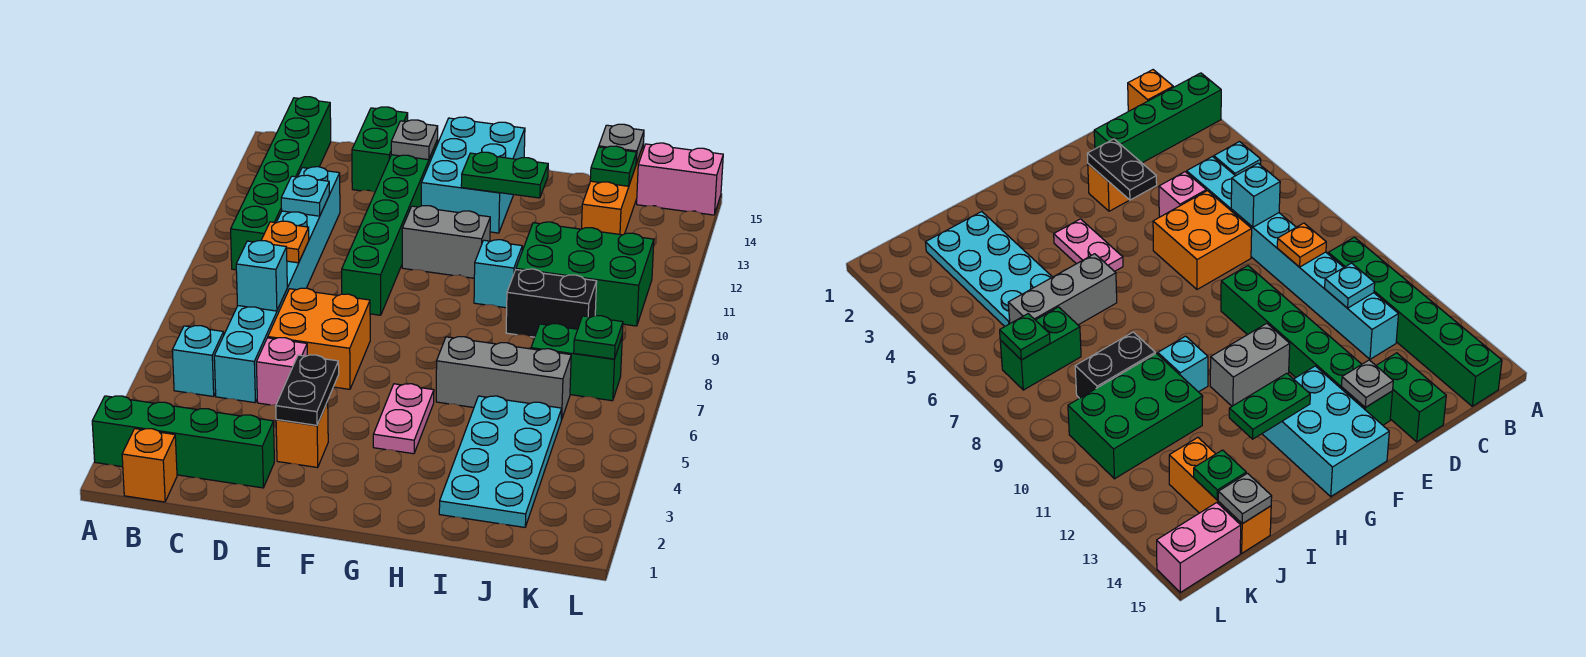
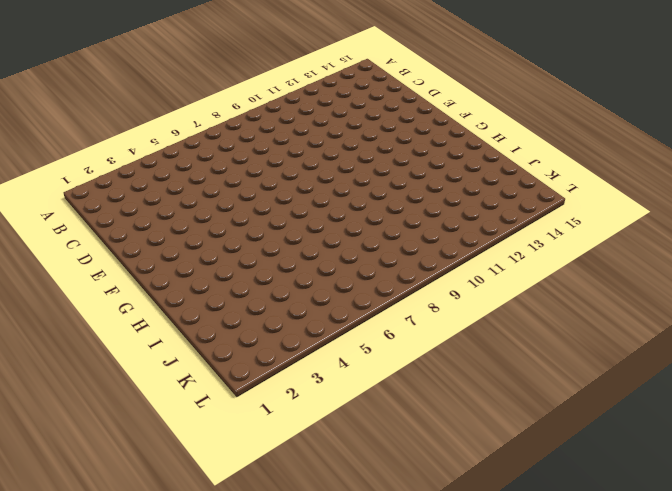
none -> green brick A2:D2 level 1
none -> orange brick B1 level 1
none -> cyan brick B5 level 1
none -> green brick B10:B15 level 1

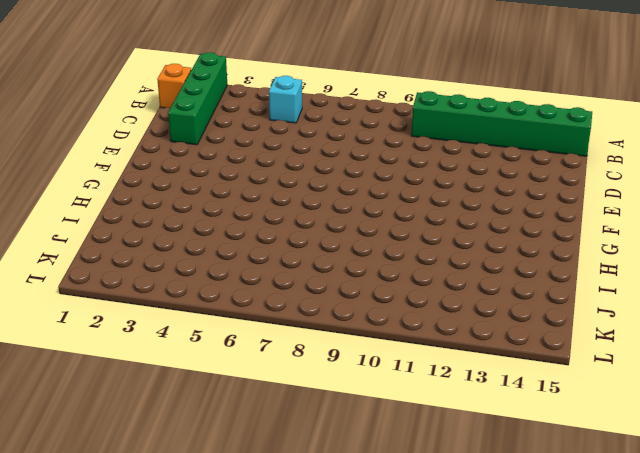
none -> cyan brick C5:C12 level 1
none -> pink brick D5 level 1
none -> orange brick D6:E7 level 1
none -> green brick D14:D15 level 1

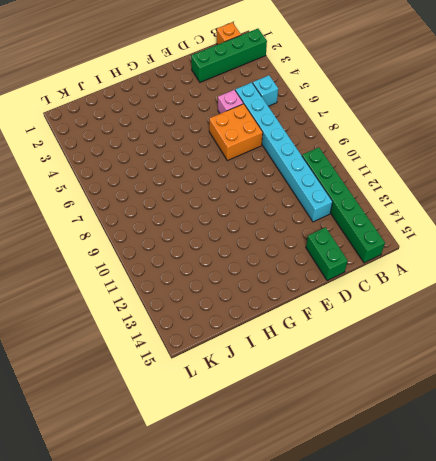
none -> orange brick E3 level 1
none -> green brick E9:E14 level 1
none -> grey brick F11:G11 level 1
none -> cyan brick F13:G15 level 1

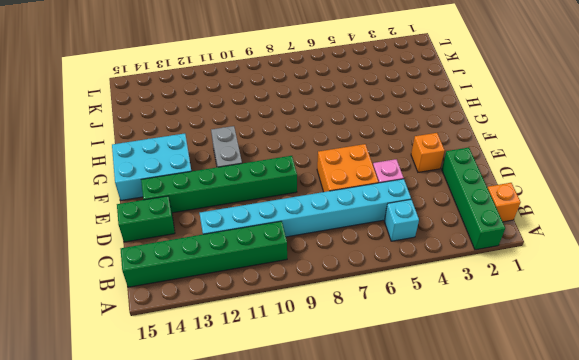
none -> pink plate G4:G5 level 1
none -> grey brick H6:J6 level 1
none -> cyan brick H10 level 1
none -> cyan plate I2:J5 level 1

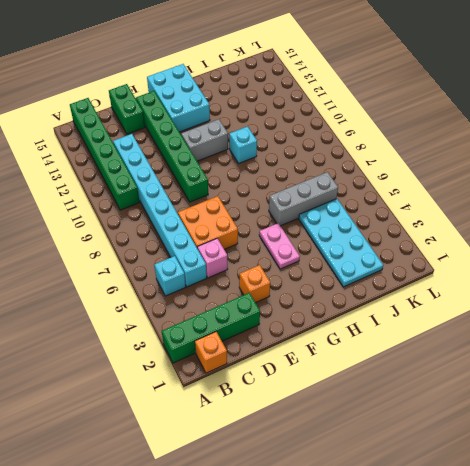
none -> black brick I9:J9 level 1
none -> green brick I10:K11 level 1
none -> green brick J7:K7 level 1
none -> orange brick J13:J15 level 1

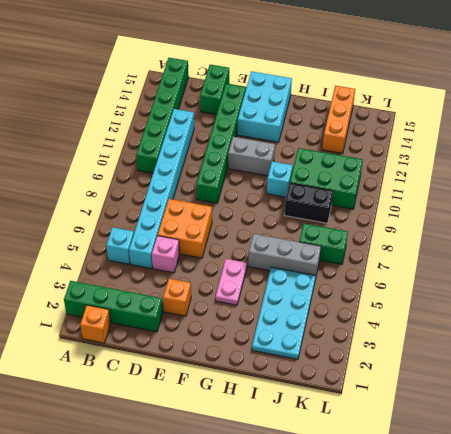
none -> pink brick K15:L15 level 1
none -> cyan brick C7 level 2
none -> orange plate C9 level 2
none -> cyan plate C11 level 2

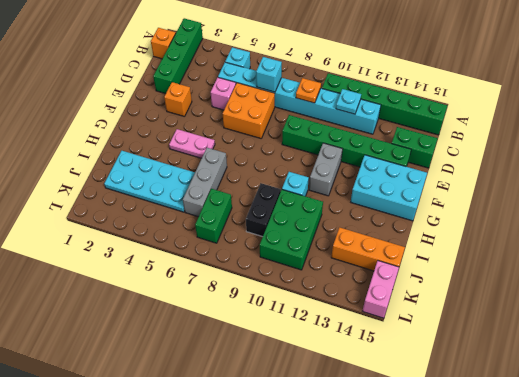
none -> black plate E3:E4 level 2
none -> grey plate E14 level 2
none -> green plate G13:H13 level 2
none -> green plate J14 level 2

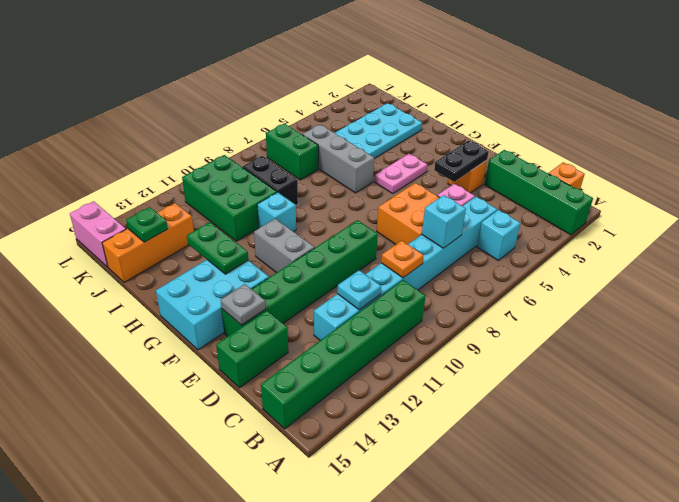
none -> grey plate J15 level 2
none -> green plate K7 level 2

